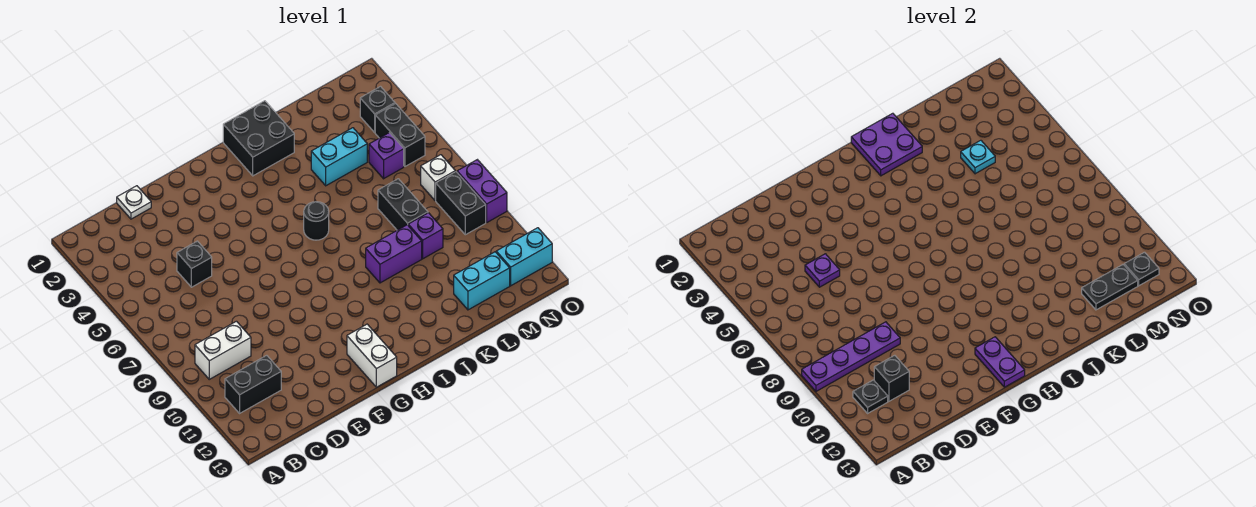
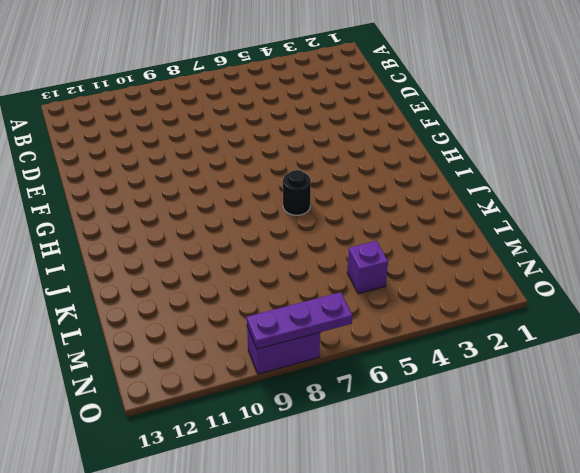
purple plate O7:O9 level 2 -> none
none -> white brick B9:C9 level 1
none -> black brick B11:C11 level 1
none -> white plate D1 level 1

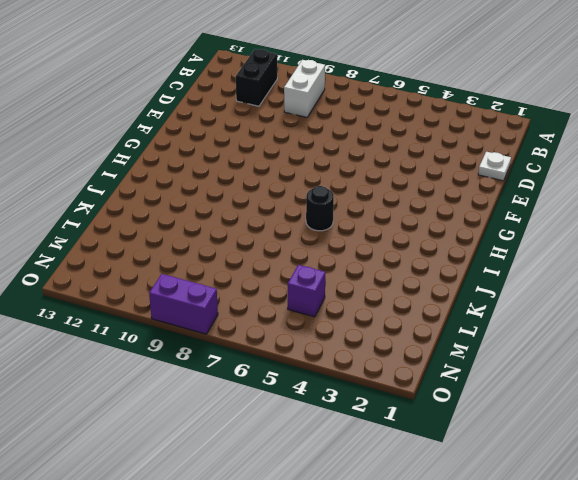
none -> black brick D5 level 1
none -> white brick G12:G13 level 1
none -> black brick I1:J2 level 1

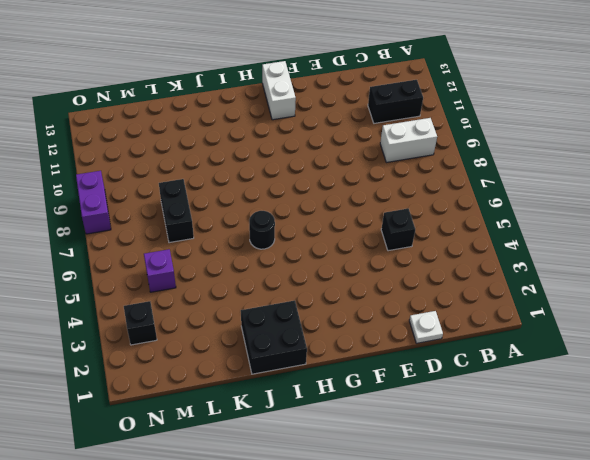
none -> purple brick J9:K9 level 1
none -> cyan brick K4:L4 level 1
none -> purple brick L9 level 1

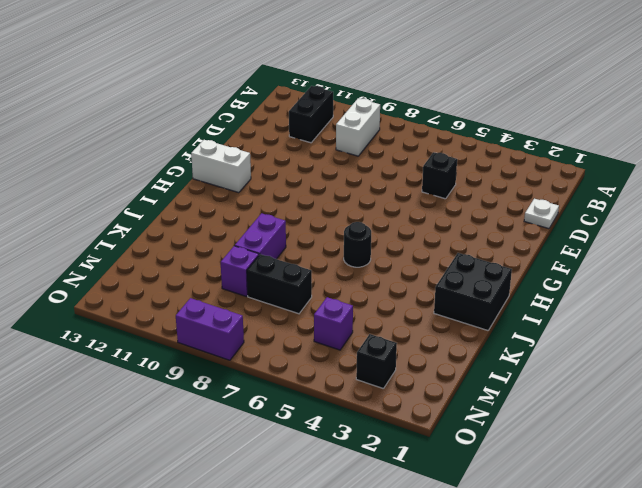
none -> cyan brick K4:L4 level 1
none -> cyan brick L12:M12 level 1
none -> black brick N4:N5 level 1

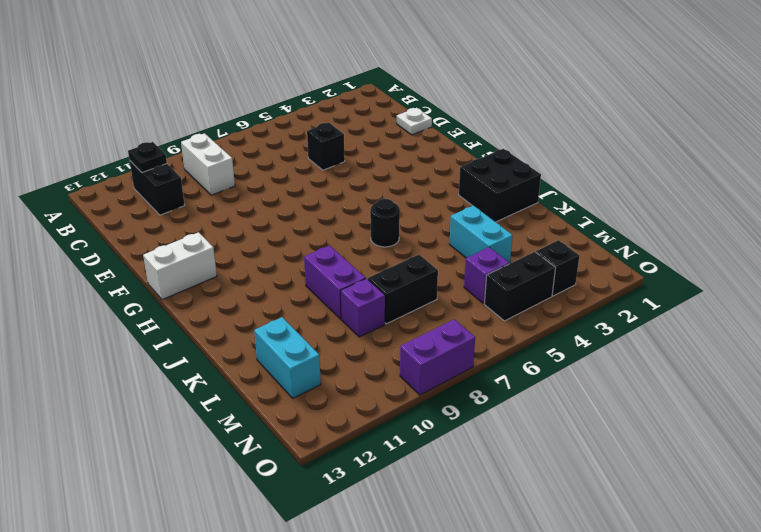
none -> white brick N7 level 1
none -> black brick N8:N9 level 1
none -> cyan brick N12:O12 level 1

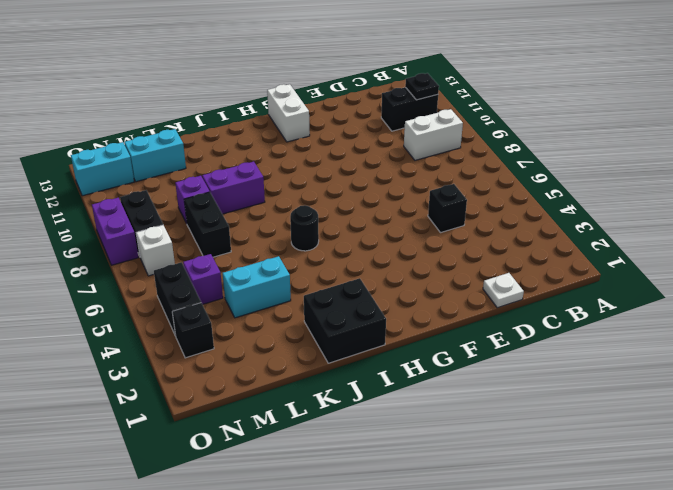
none -> purple plate A9:D9 level 2
none -> black brick C11 level 2
none -> purple plate D5 level 2

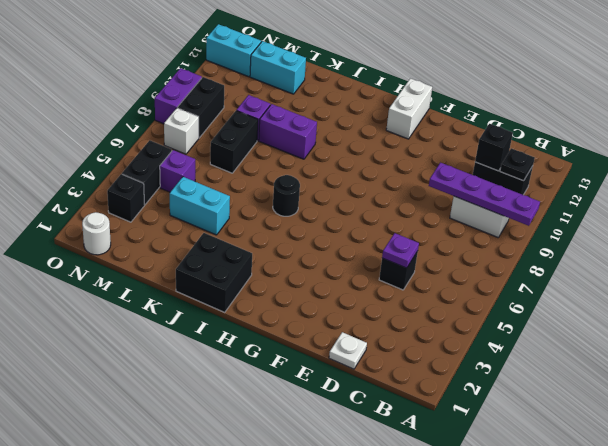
white round brick N1 level 1 -> none
none -> purple plate G12:G13 level 2
none -> purple plate I1:J2 level 2
none -> cyan plate L4 level 2

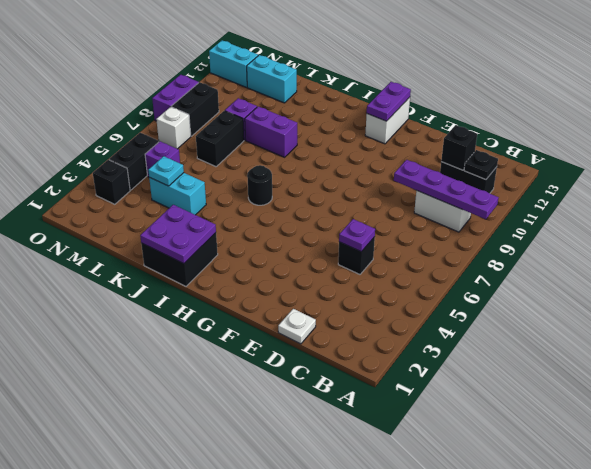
none -> black plate L12:M12 level 2
none -> black plate N12 level 2

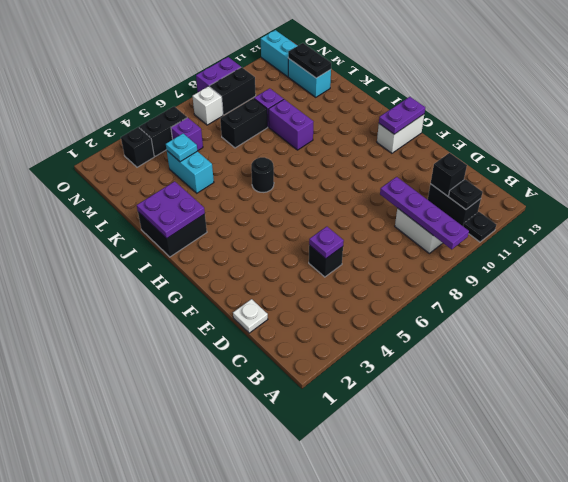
black plate A11 level 1 -> black plate N12 level 2

